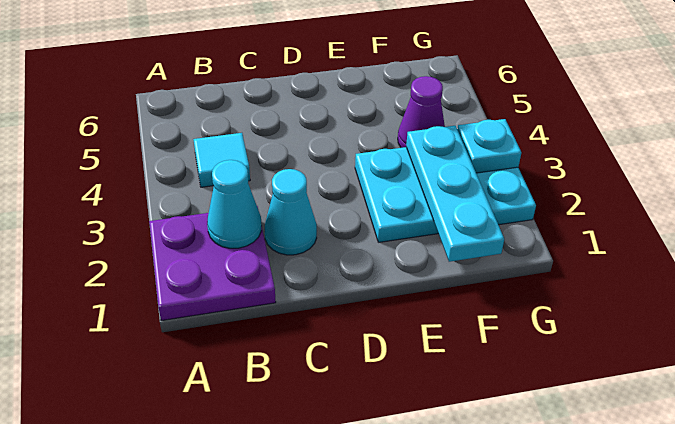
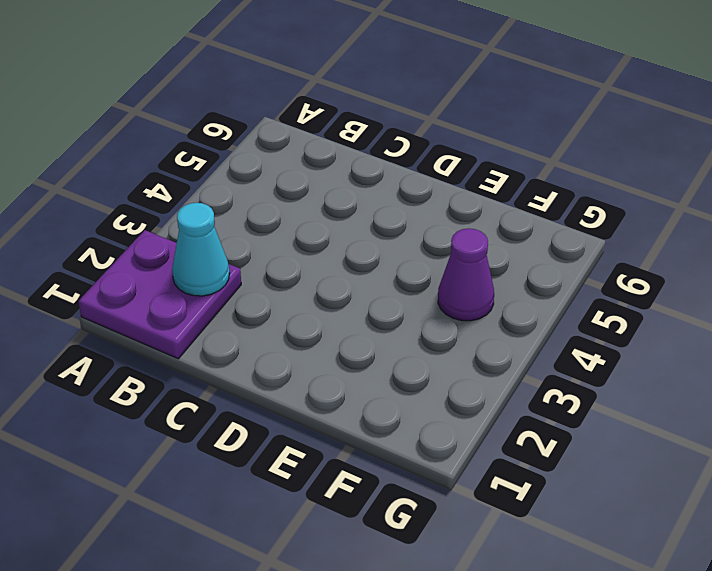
none -> cyan tile B4 level 1
none -> cyan cone C2 level 1

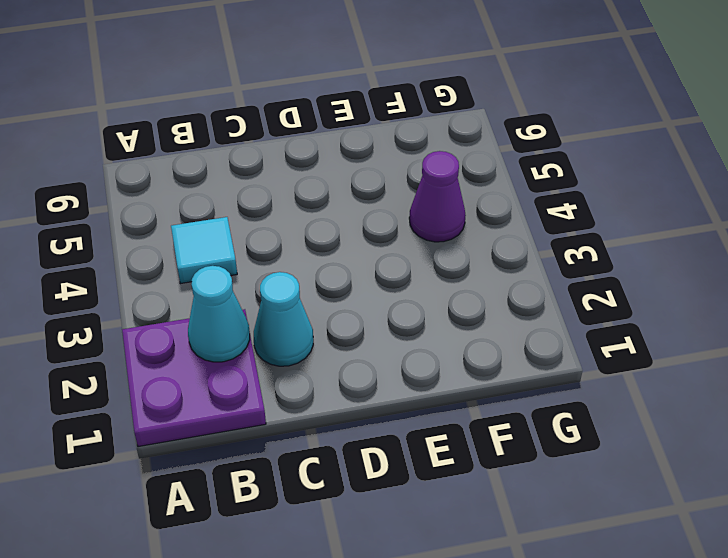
none -> cyan plate E2:G3 level 1
none -> cyan plate F1:F3 level 2

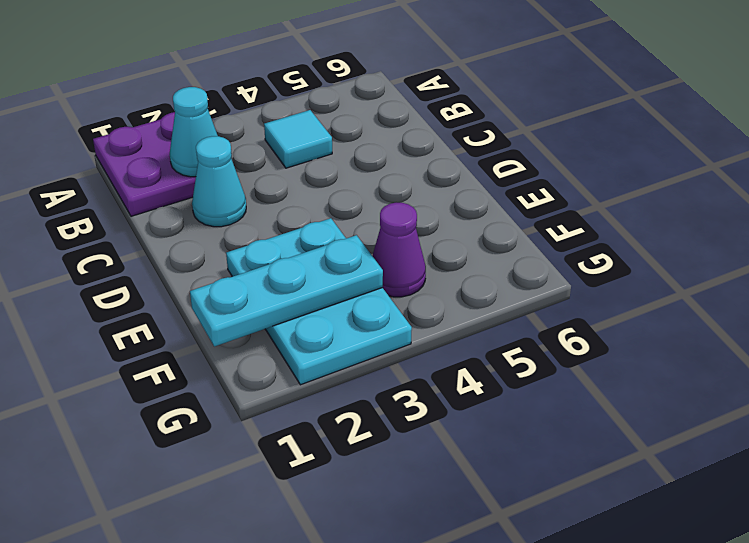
none -> cyan plate G3 level 2

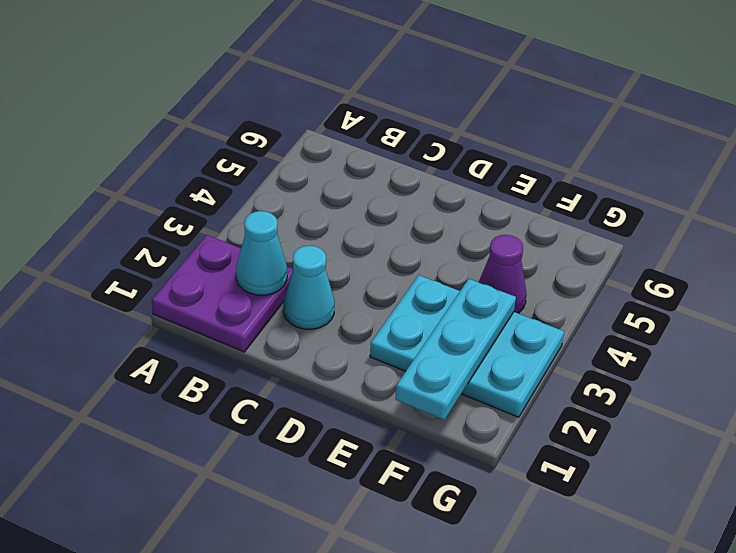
none -> cyan tile B4 level 1
none -> cyan plate G3 level 2

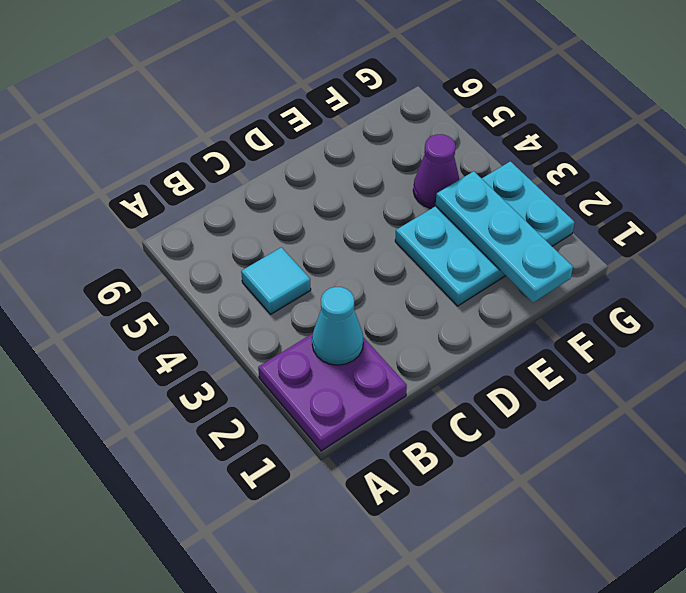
none -> cyan cone C2 level 1
none -> cyan plate G3 level 2

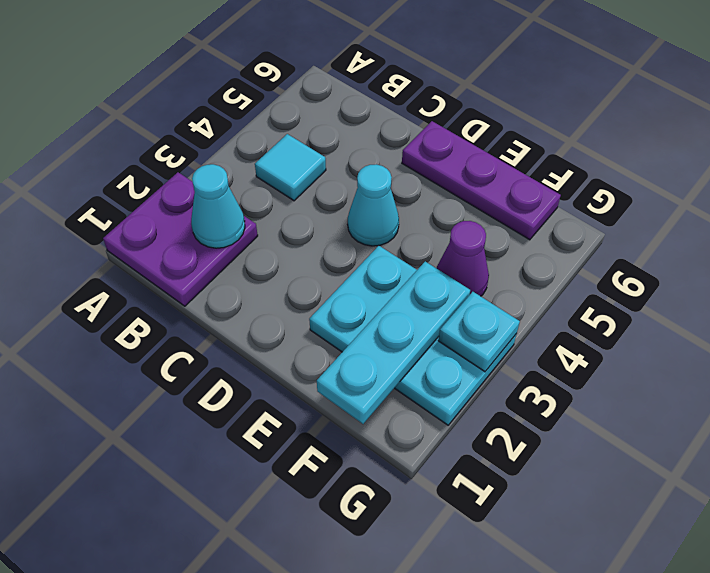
cyan cone D4 level 1 -> cyan cone C2 level 1
purple plate D6:F6 level 1 -> none

